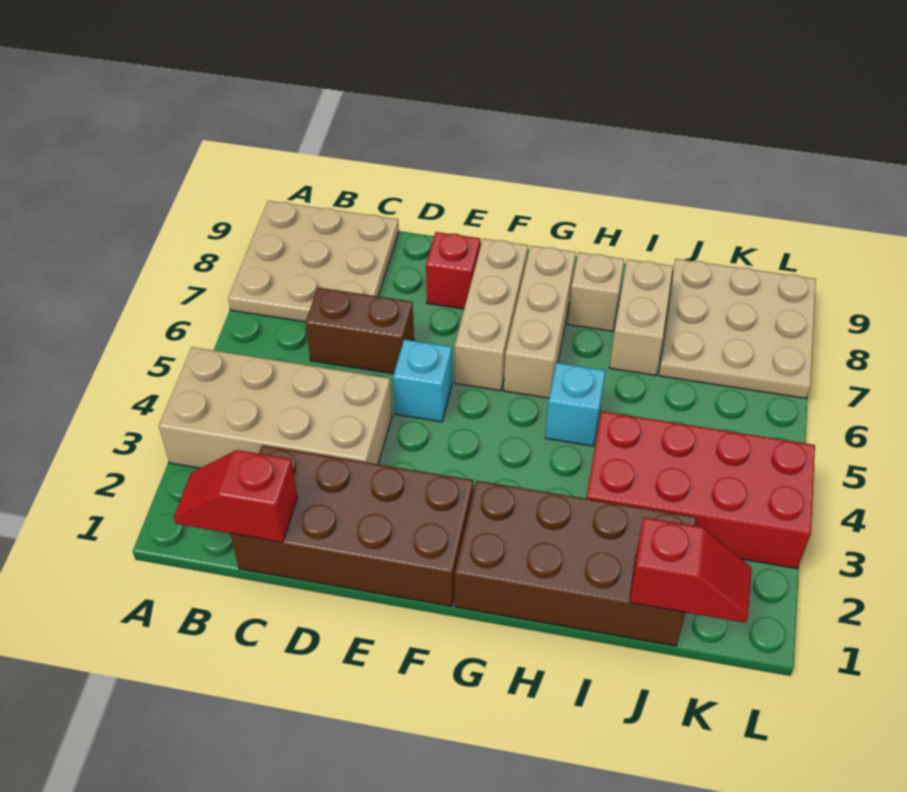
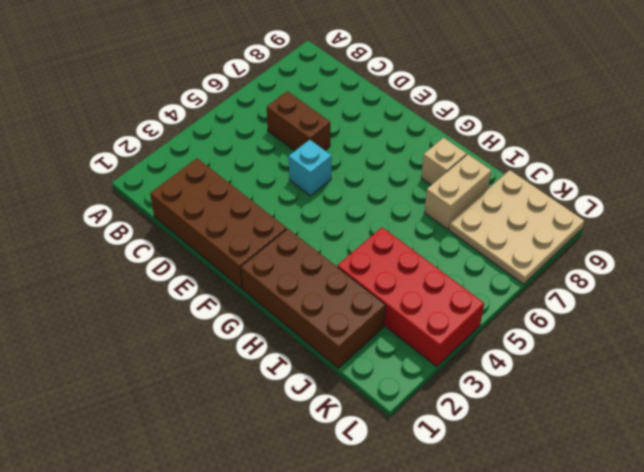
none -> tan brick A3:D4 level 1
none -> tan plate A7:C9 level 1
none -> red brick E8 level 1

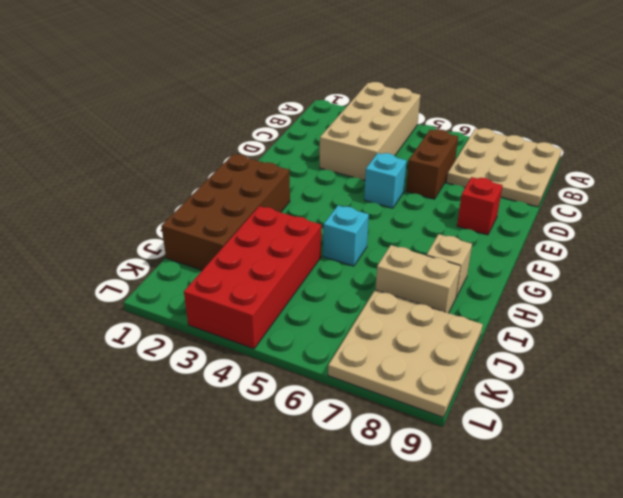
none -> brown brick C1:F2 level 1
none -> tan brick F6:F8 level 1
none -> tan brick G6:G8 level 1

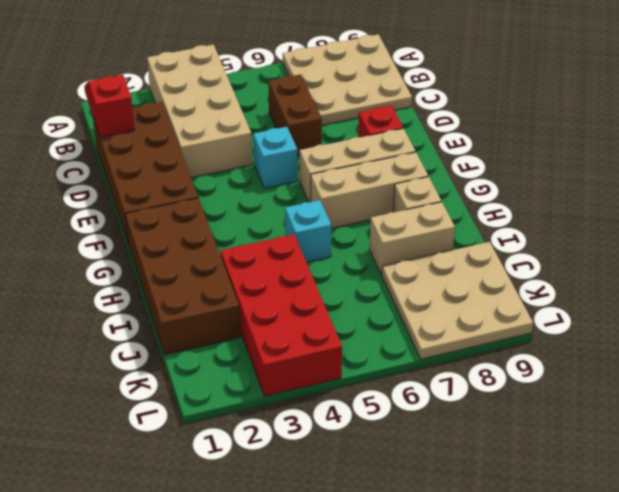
none -> red slope J1:K1 level 2 top J

